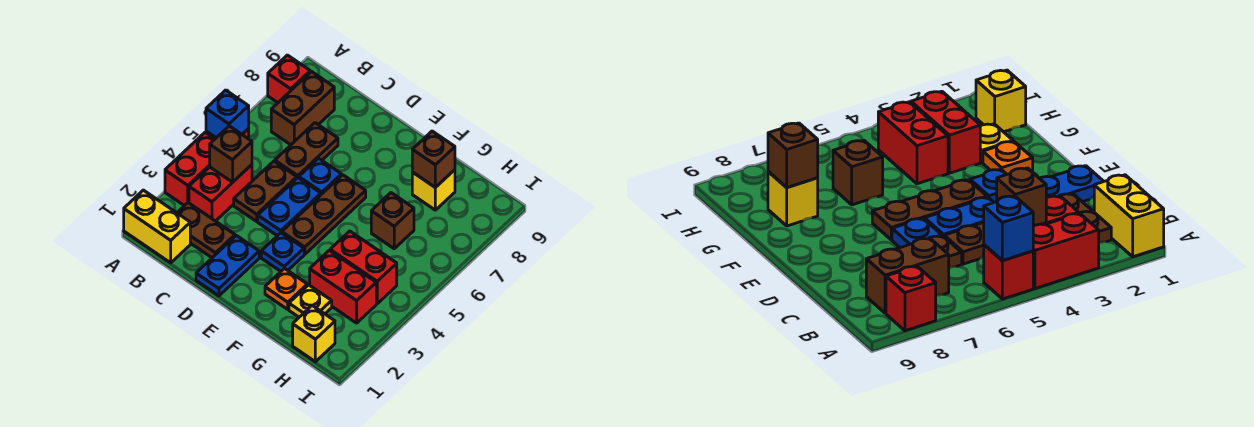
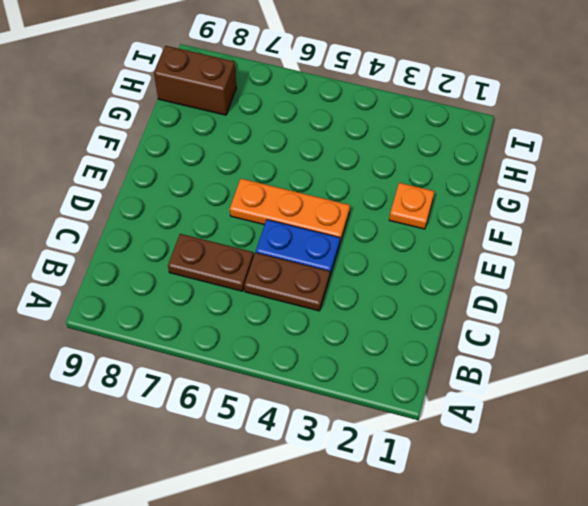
orange plate E4:E6 level 1 -> brown plate E4:E6 level 1
brown brick H8:H9 level 1 -> brown brick B7:B8 level 1
none -> yellow brick A1:B1 level 1
none -> red brick A3:A4 level 1
none -> red brick A5 level 1

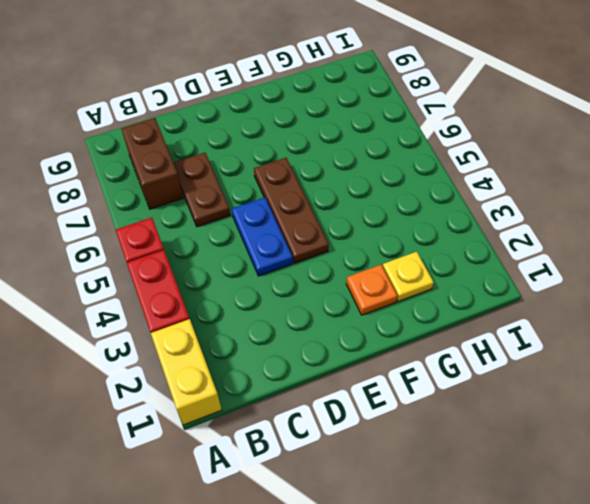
yellow brick A1:A2 level 1 -> yellow brick A1:B1 level 1
none -> red brick A8 level 1
none -> brown plate B2:C2 level 1
none -> red brick B3:B4 level 1

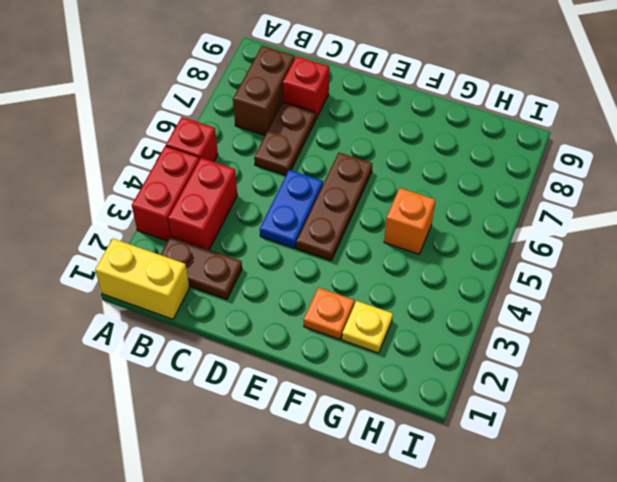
red brick C8 level 1 -> red brick A8 level 1
orange brick G5 level 1 -> none
none -> brown plate C4:C5 level 1
none -> blue plate D1:D2 level 1
none -> blue plate D6 level 1

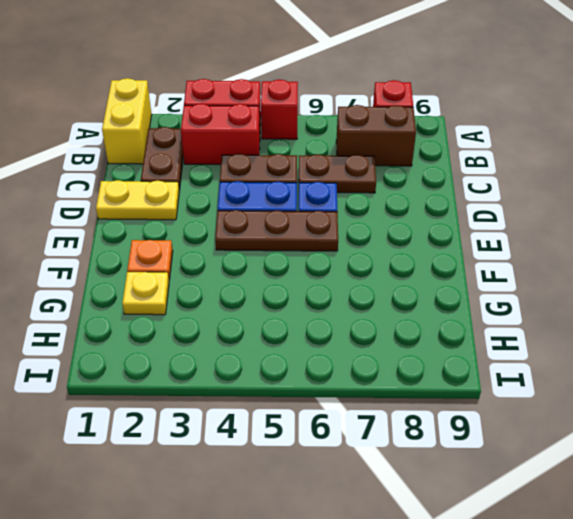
yellow plate D1:D2 level 1 -> blue plate D1:D2 level 1
none -> blue plate E3 level 1
none -> red brick G3:H3 level 1
none -> red brick G4:H4 level 1

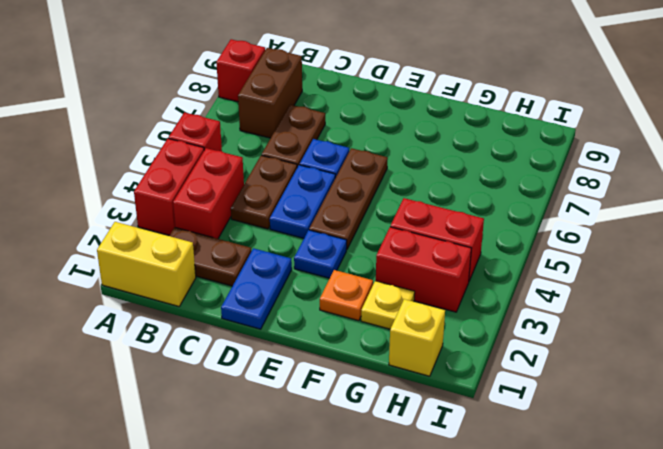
none -> brown brick G6 level 1
none -> yellow brick G8 level 1
none -> blue brick A5 level 2

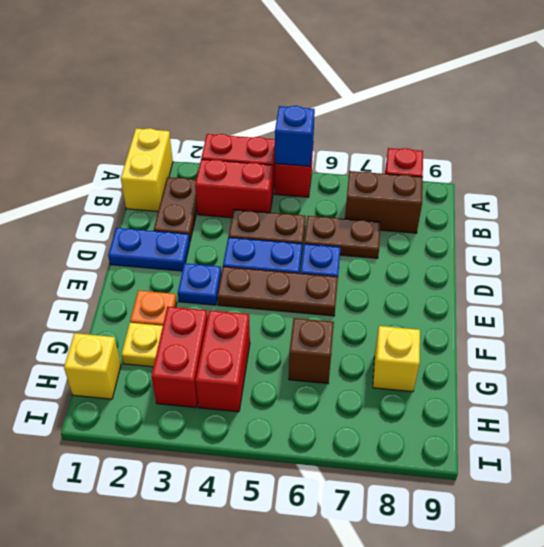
none -> brown brick B4 level 2
none -> brown brick G8 level 2

